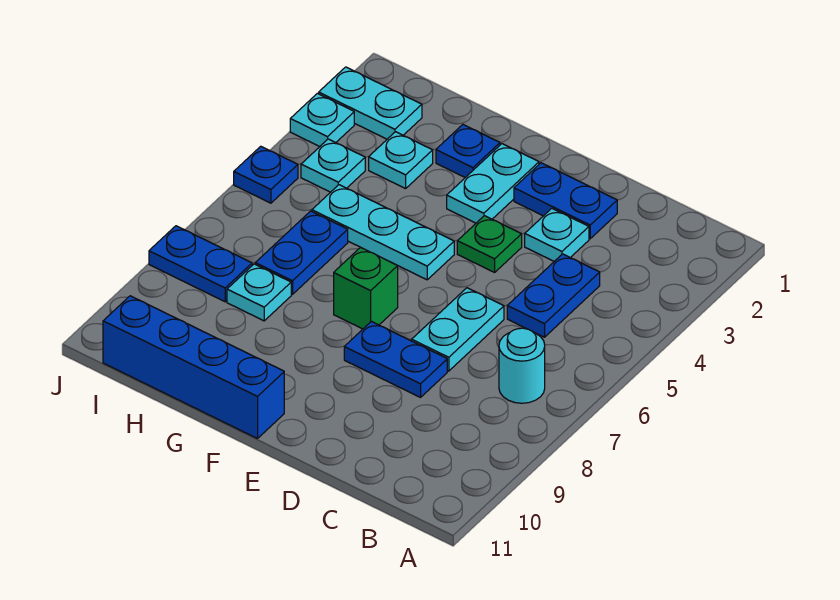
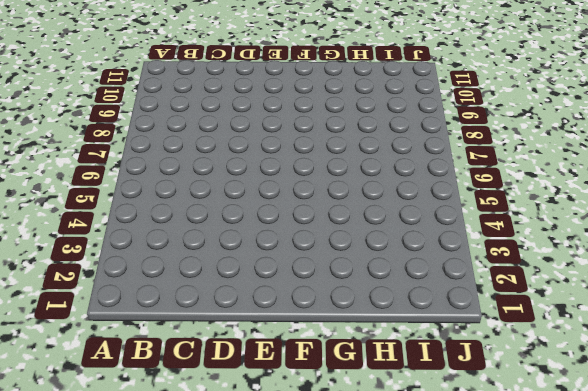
none -> cyan round brick B7 level 1
none -> blue plate C4:C5 level 1
none -> blue plate D2:E2 level 1

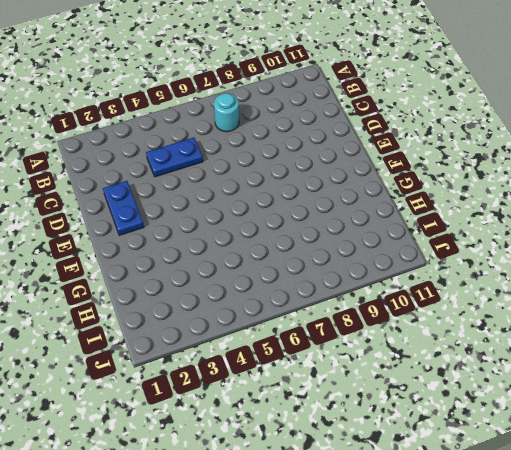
none -> cyan plate D3 level 1
none -> cyan plate D6:D7 level 1
none -> blue plate D8:E8 level 1

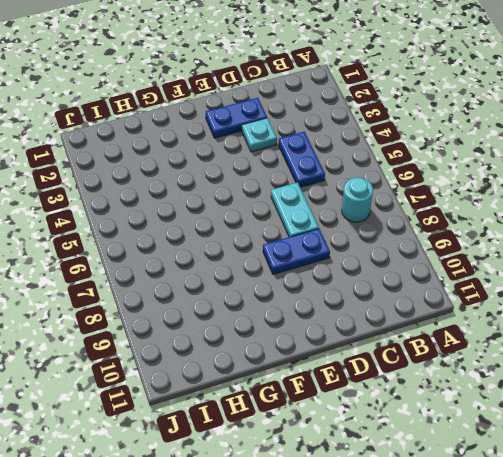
none -> green plate E4 level 1
none -> cyan plate F2:F3 level 1
none -> cyan plate F5:H5 level 1

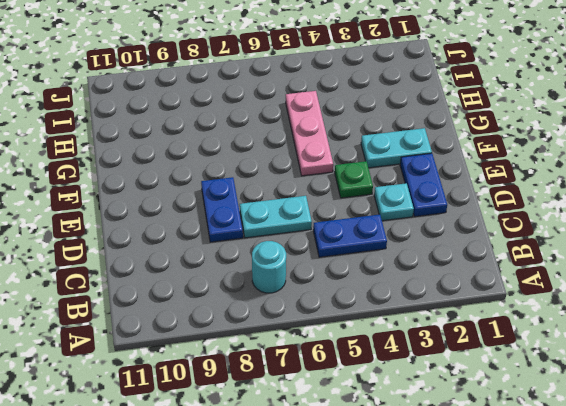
pink plate F5:H5 level 1 -> cyan plate F5:H5 level 1
none -> green brick F7 level 1
none -> blue brick F11:I11 level 1
none -> blue plate G2 level 1

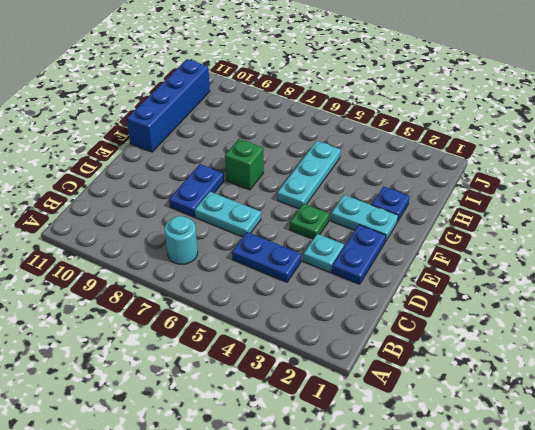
none -> cyan plate H3 level 1
none -> blue plate H6:H7 level 1
none -> cyan plate H8 level 1

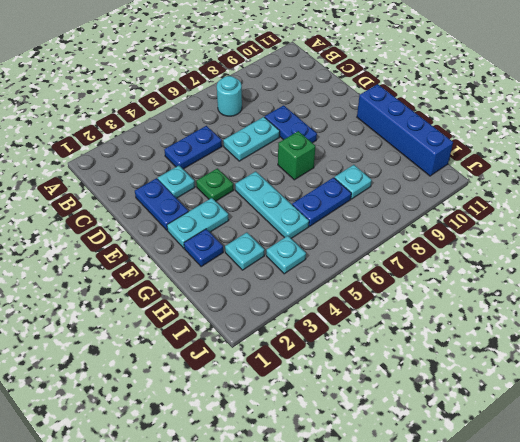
none -> cyan plate I2:J2 level 1
none -> blue plate I8:J8 level 1
none -> cyan plate J3 level 1

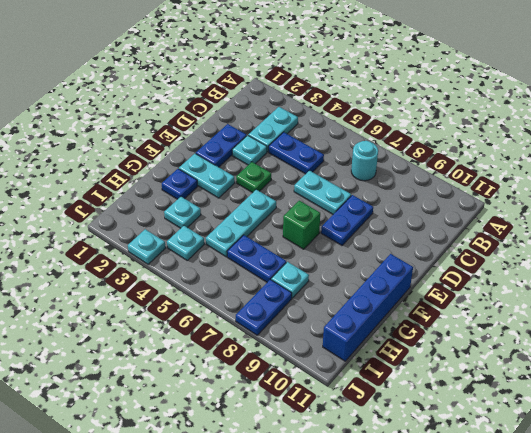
cyan plate B3:C3 level 1 -> cyan plate I2:J2 level 1
none -> blue plate J5 level 1

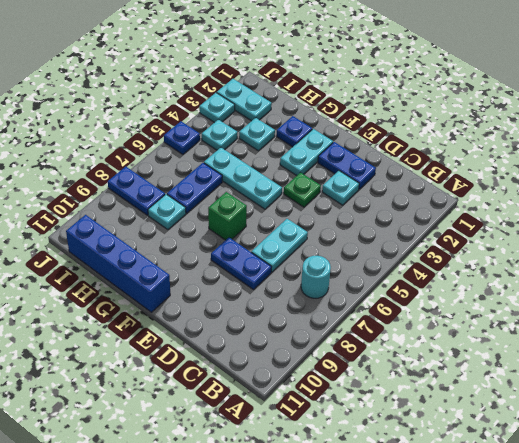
none -> blue plate C4:C5 level 1

